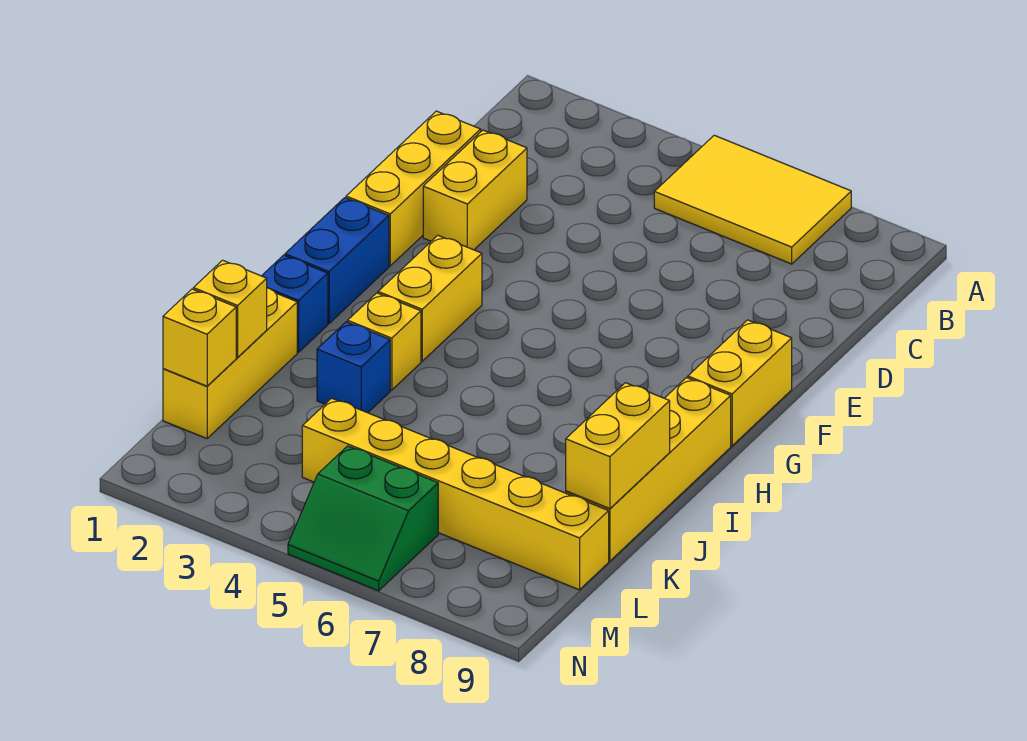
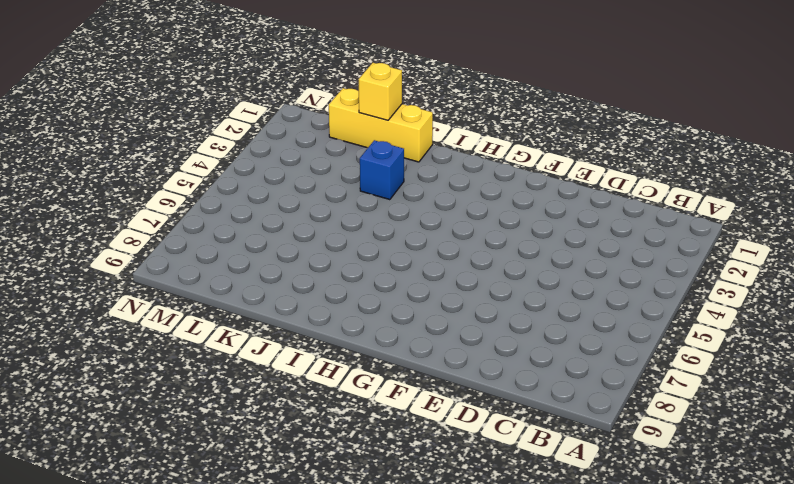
none -> yellow tile A5:B7 level 1
none -> yellow brick D1:F1 level 1
none -> yellow brick D2:E2 level 1

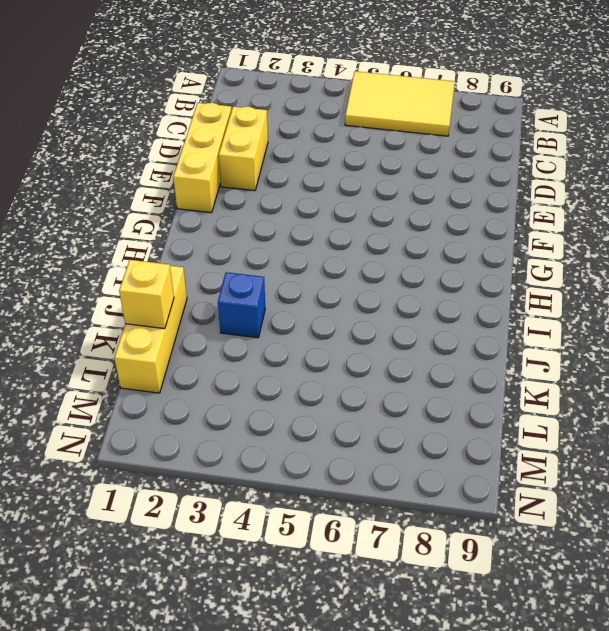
none -> yellow brick F9:G9 level 1
none -> blue brick G1:H1 level 1
none -> yellow brick G3:H3 level 1

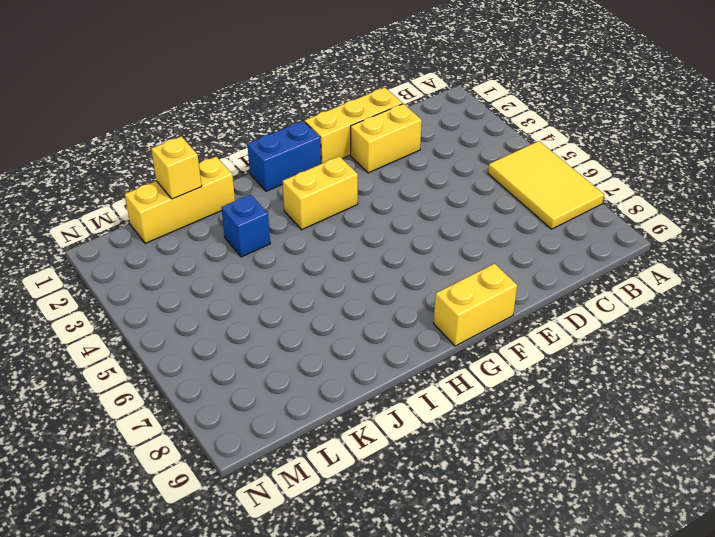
none -> yellow brick H9:K9 level 1
none -> blue brick I1 level 1
none -> yellow brick I3 level 1

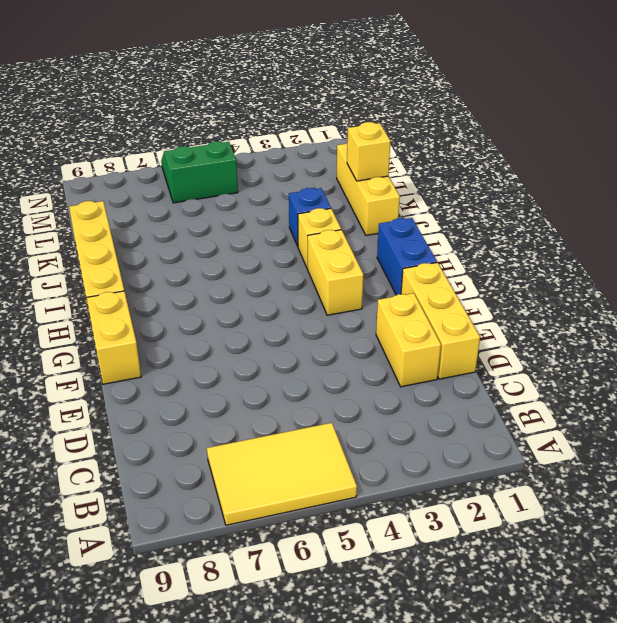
none -> blue brick I1 level 1
none -> yellow brick L4:L9 level 1
none -> yellow brick J9:K9 level 2

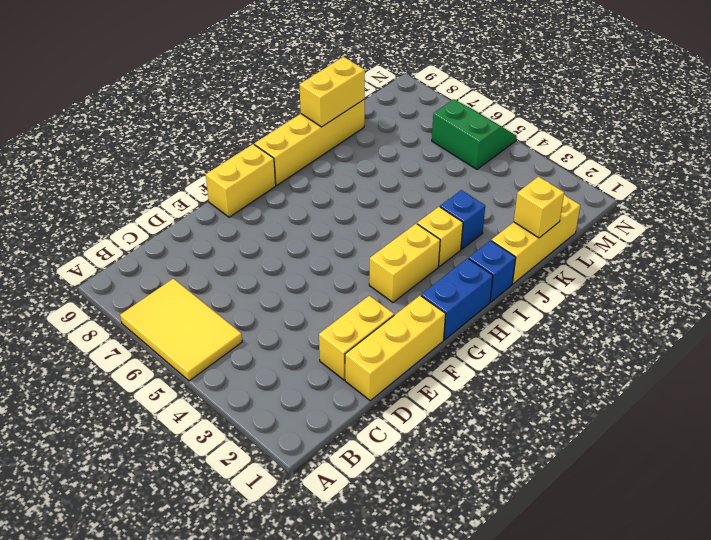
none -> yellow brick L4:L9 level 1
none -> yellow brick L1 level 2

